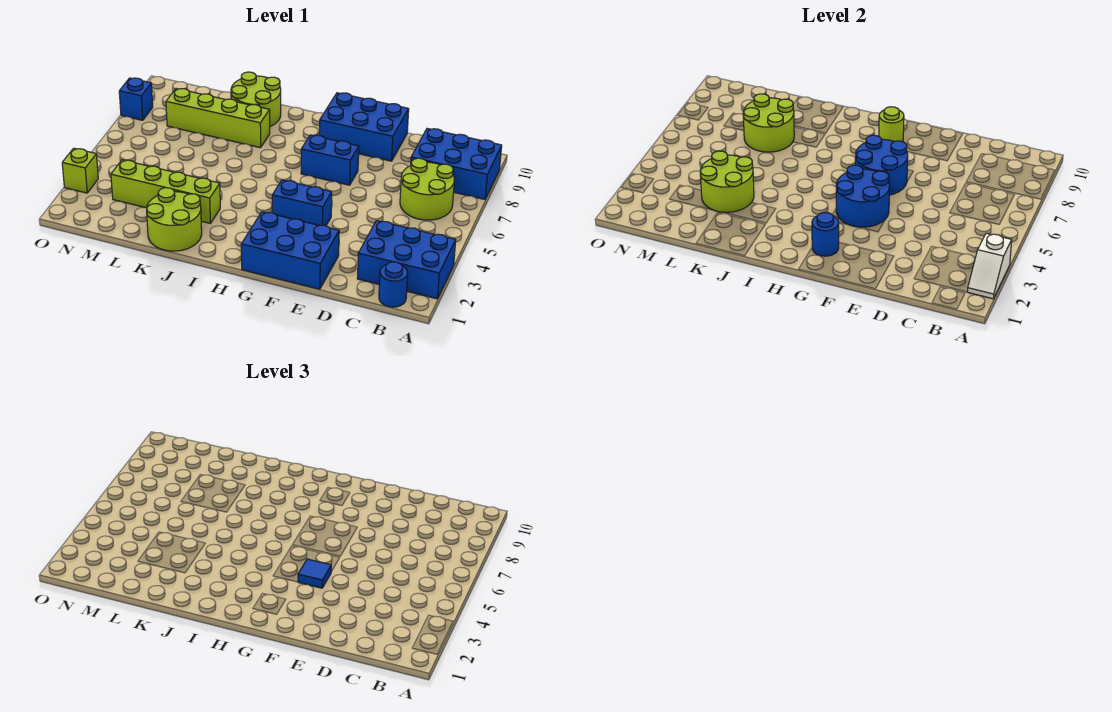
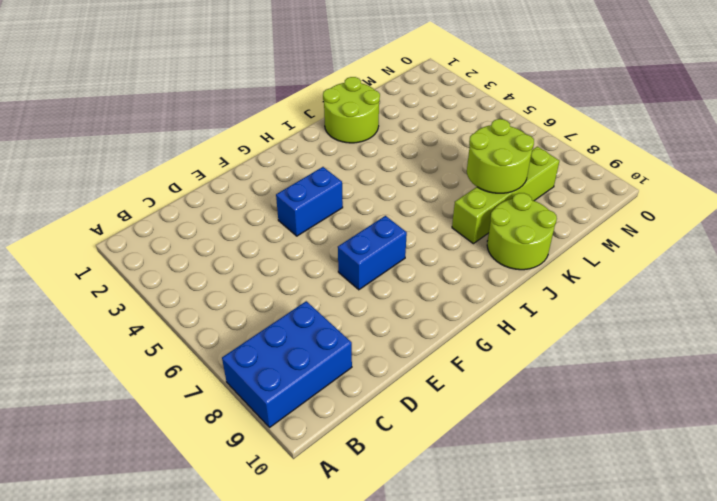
none -> blue brick A2:C3 level 1
none -> blue round brick B1 level 1
none -> lime round brick B6:C7 level 1

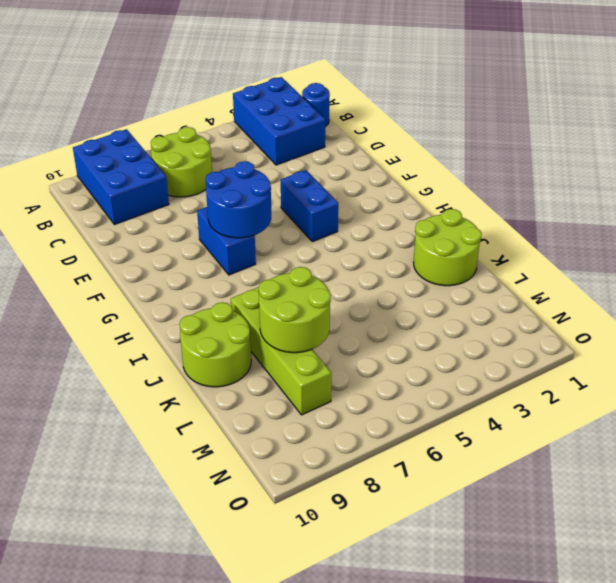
none -> blue brick E1:G2 level 1
none -> blue brick E9:G10 level 1
none -> lime brick J3:M3 level 1

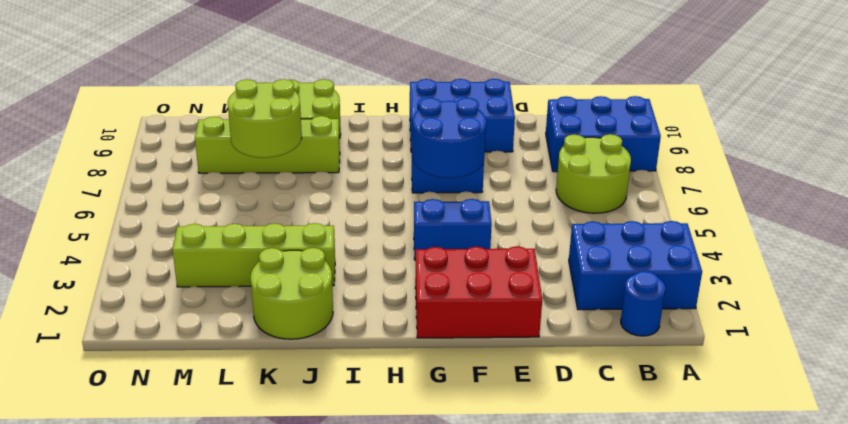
red brick E1:G2 level 1 -> blue brick E1:G2 level 1
none -> lime brick O3 level 1
none -> blue brick O8 level 1
none -> white slope A2:A3 level 2 top 3

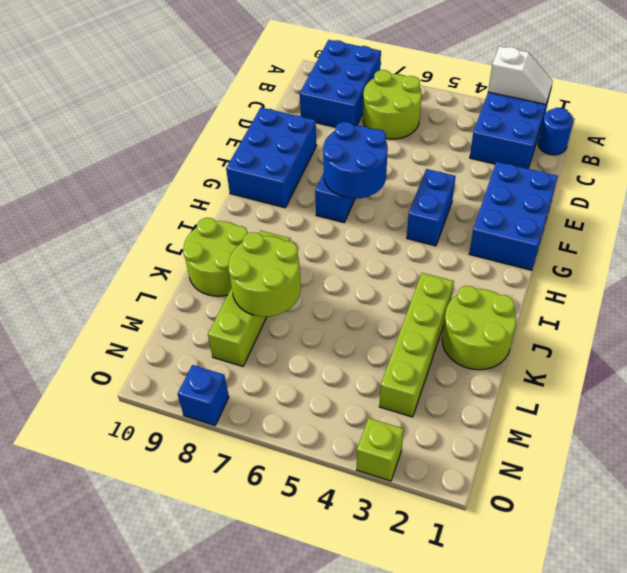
none -> blue round brick F4:G5 level 2
none -> blue round brick G2 level 2
none -> lime round brick G9 level 2

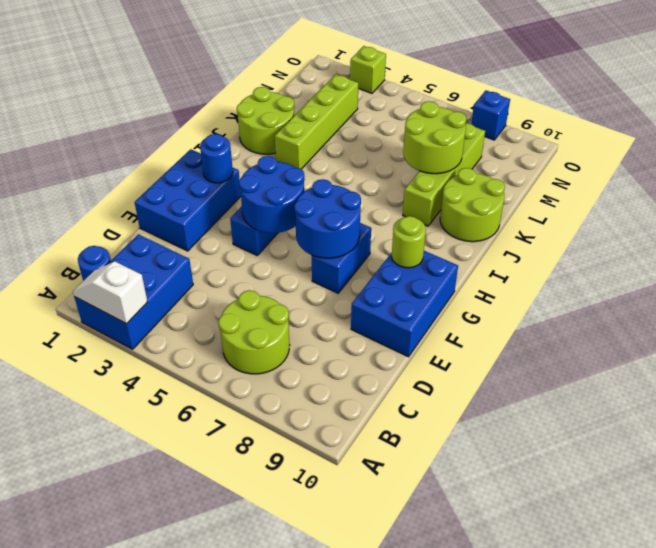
none -> blue brick A8:C9 level 1
none -> lime round brick K3:L4 level 2
none -> blue tile F4 level 3

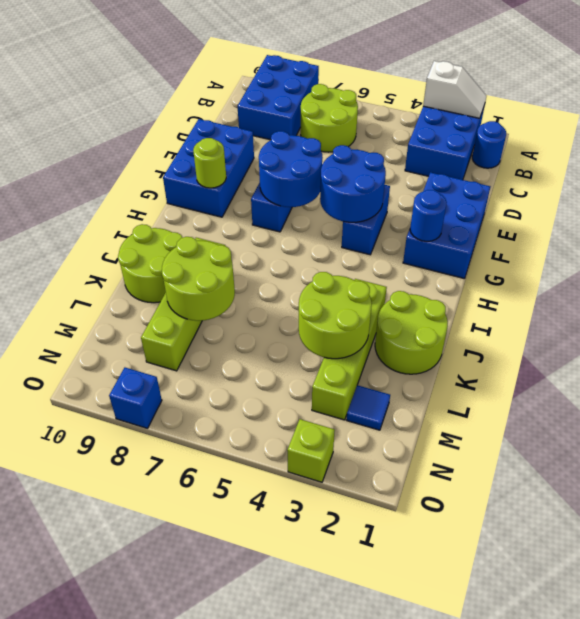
blue tile M2 level 1 -> blue tile F4 level 3

